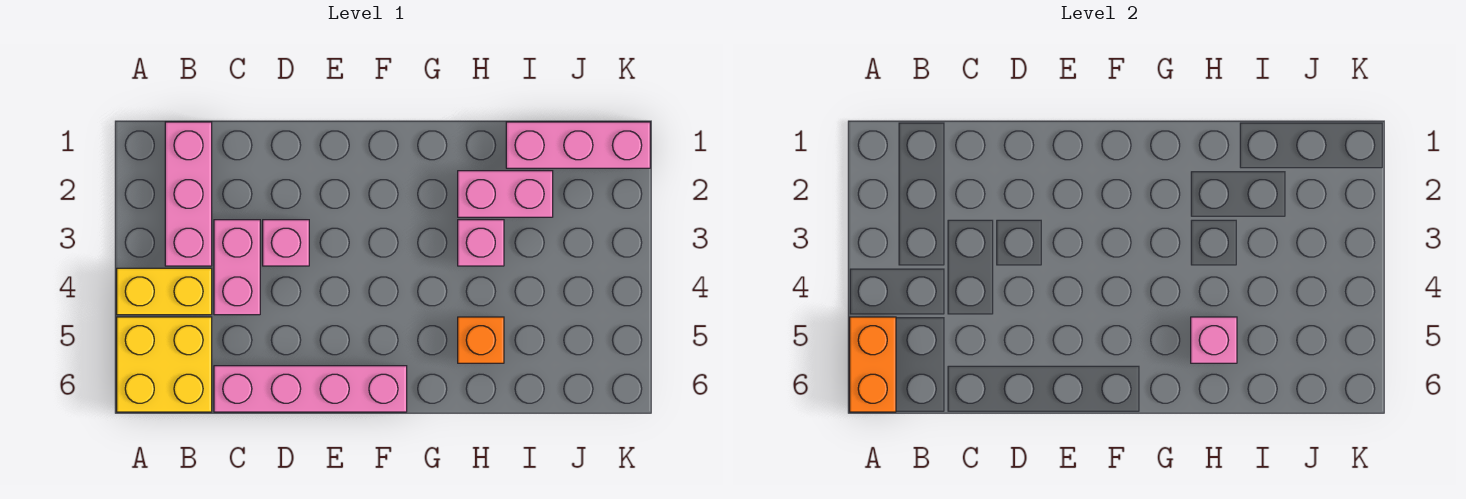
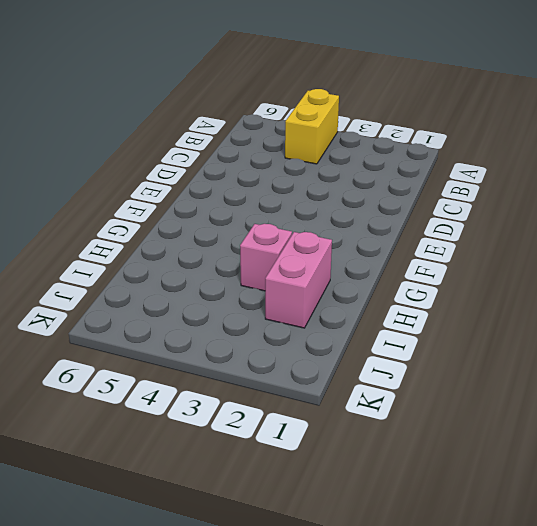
none -> yellow brick A5:B6 level 1
none -> pink brick B1:B3 level 1
none -> pink brick C3:C4 level 1

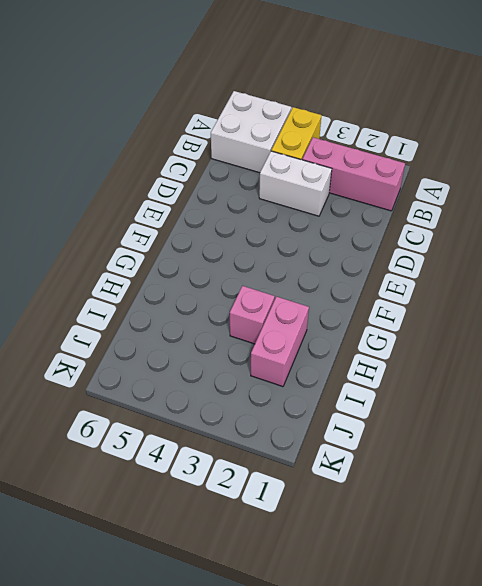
white brick A5:B6 level 1 -> yellow brick A5:B6 level 1
white brick C3:C4 level 1 -> pink brick C3:C4 level 1
none -> pink brick C6:F6 level 1
none -> pink brick D3 level 1
none -> orange brick H5 level 1

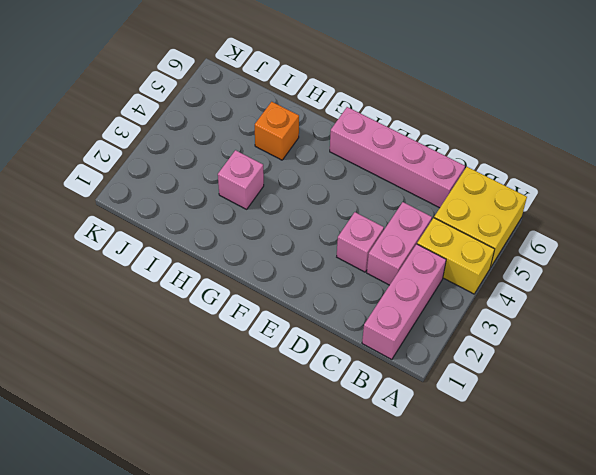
none -> pink brick H2:I2 level 1
none -> pink brick I1:K1 level 1
none -> orange brick A5:A6 level 2

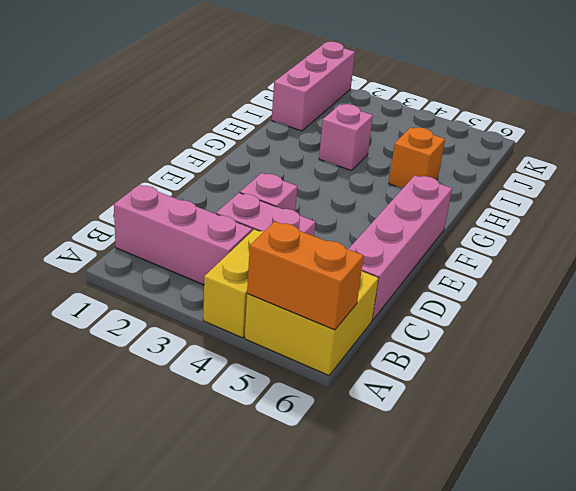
none -> pink brick H2:I2 level 1
none -> pink brick H5 level 2

